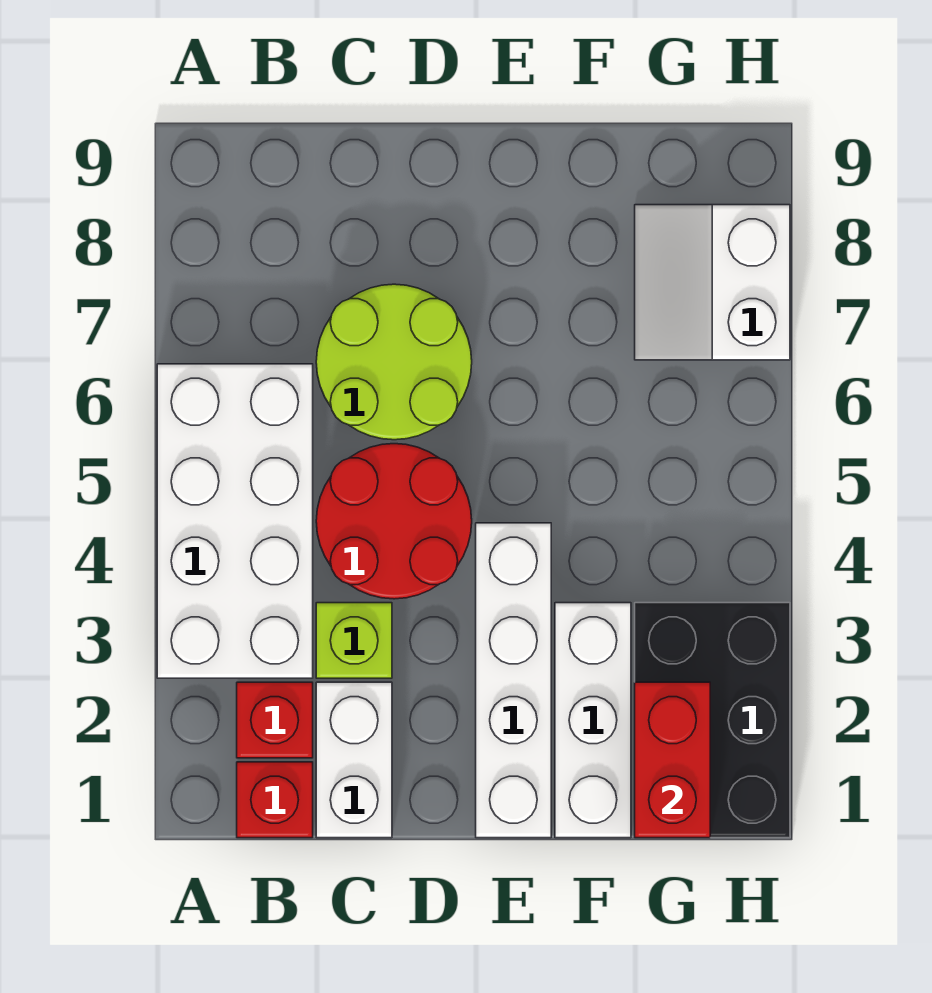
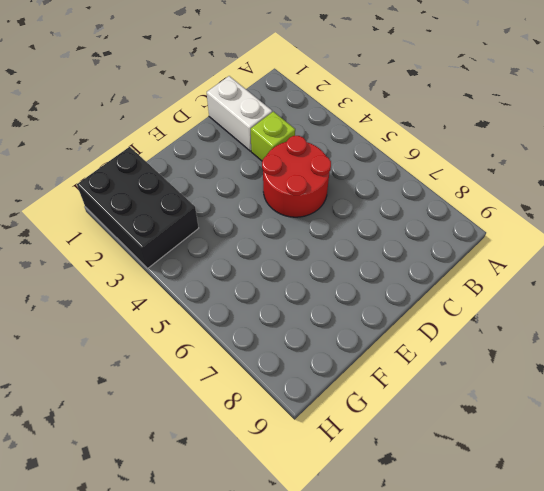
none -> white brick A3:B6 level 1
none -> red brick B1 level 1
none -> red brick B2 level 1

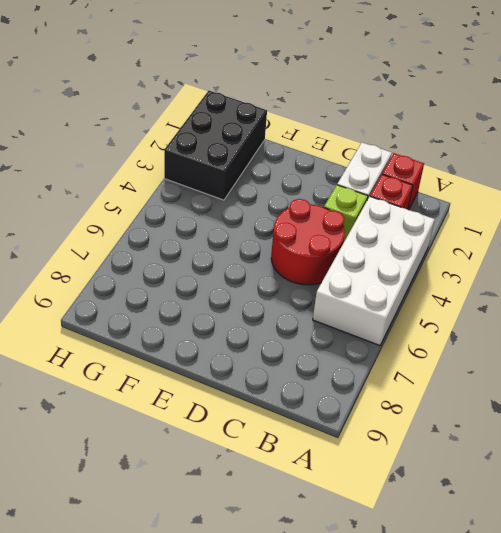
none -> lime round brick C6:D7 level 1
none -> white brick E1:E4 level 1
none -> white brick F1:F3 level 1

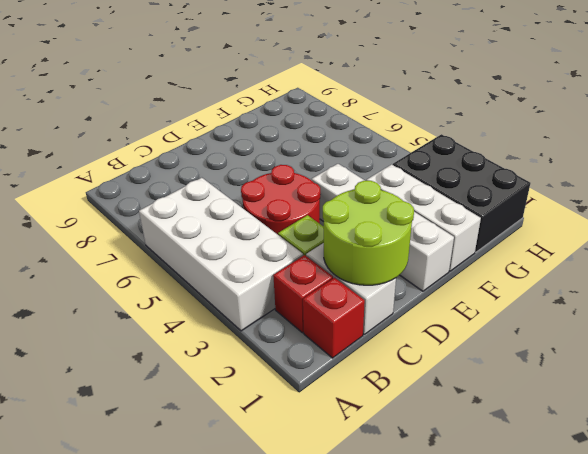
lime round brick C1:D2 level 2 -> lime round brick C6:D7 level 1
none -> white slope G7:H8 level 1 top H
none -> red brick G1:G2 level 2

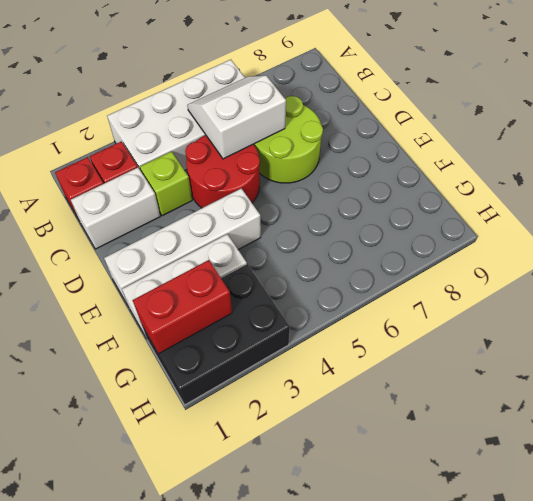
white slope B5:C6 level 2 top C -> white slope G7:H8 level 1 top H

